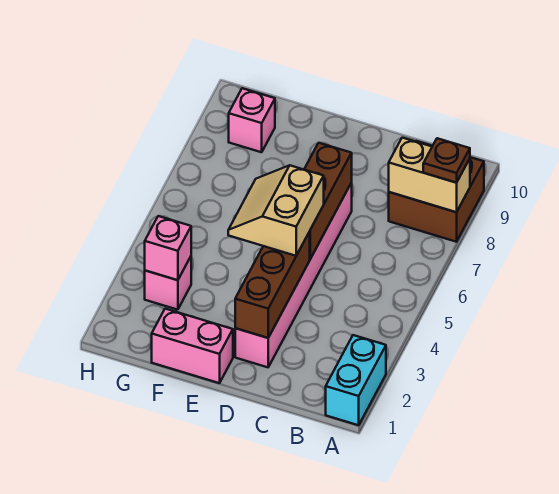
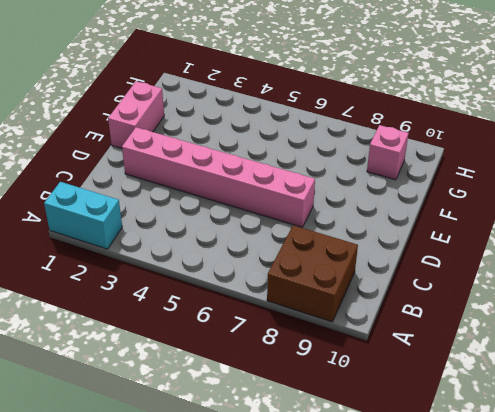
none -> pink brick G3 level 1
none -> tan brick A8:B8 level 2
none -> brown brick D2:D4 level 2

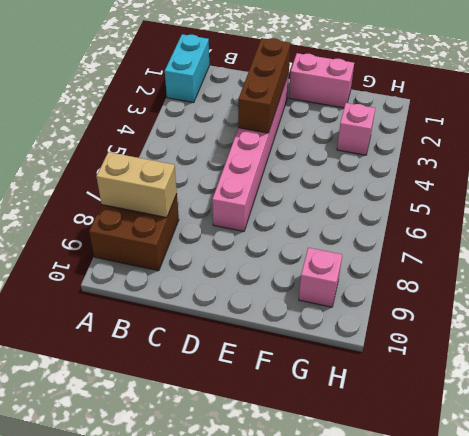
none -> brown brick D5:D7 level 2
none -> pink brick G3 level 2
none -> brown plate A8 level 3

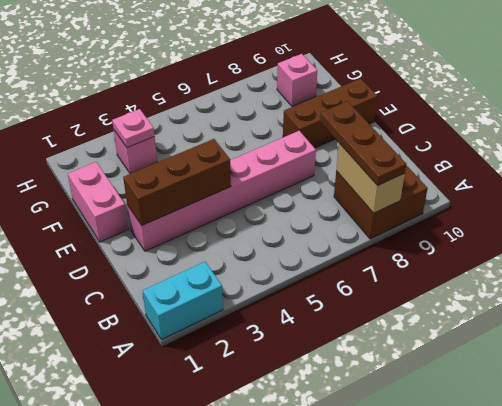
brown plate A8:C8 level 3 -> brown plate A8 level 3
brown brick E8:E10 level 1 -> brown brick D5:D7 level 2
pink plate G3 level 2 -> pink brick G3 level 2
none -> tan slope D4:E5 level 3 top D

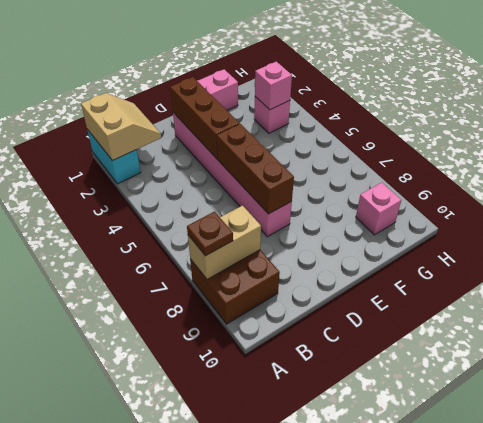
tan slope A1:B2 level 2 top A -> tan slope D4:E5 level 3 top D

